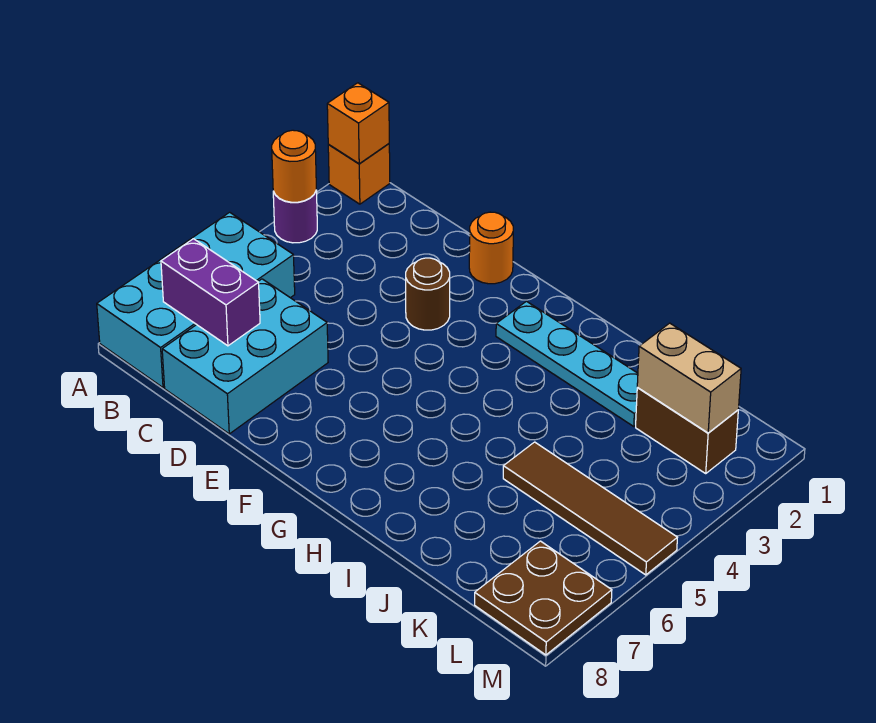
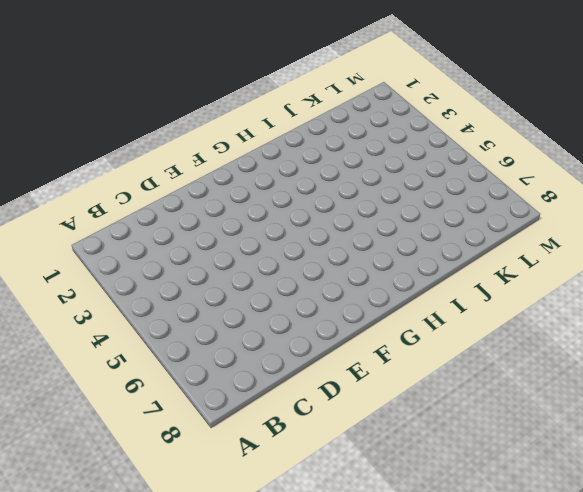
none -> orange brick A1 level 1
none -> purple round brick A3 level 1
none -> cyan brick A5:B8 level 1

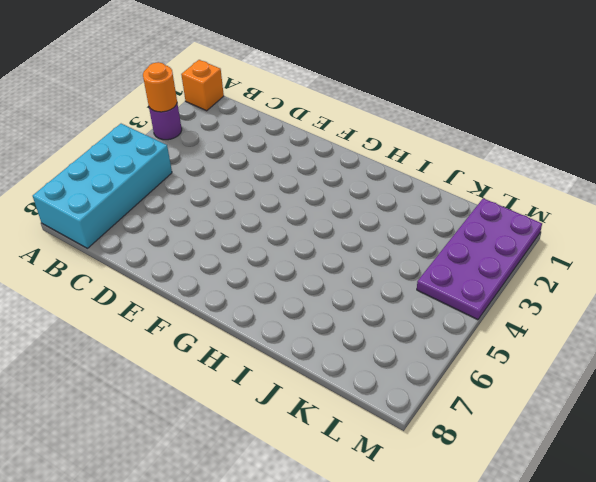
purple plate L1:M4 level 1 -> brown brick K2:L2 level 1
none -> cyan brick C6:D8 level 1
none -> orange round brick E1 level 1
none -> brown round brick E3 level 1

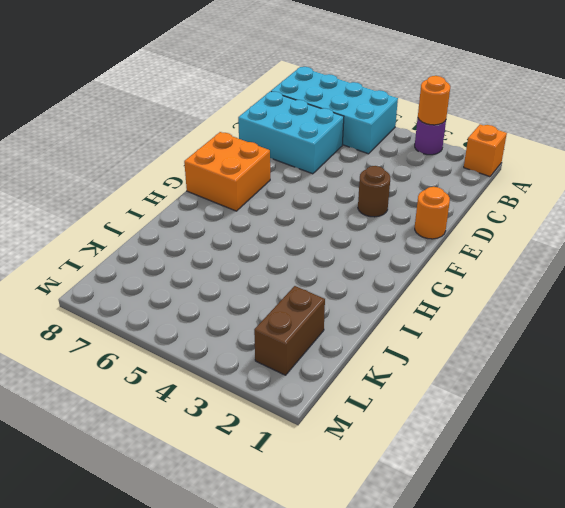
orange brick F7:G8 level 1 -> none
none -> cyan plate G2:J2 level 1
none -> brown tile J5:M5 level 1
none -> brown plate L7:M8 level 1

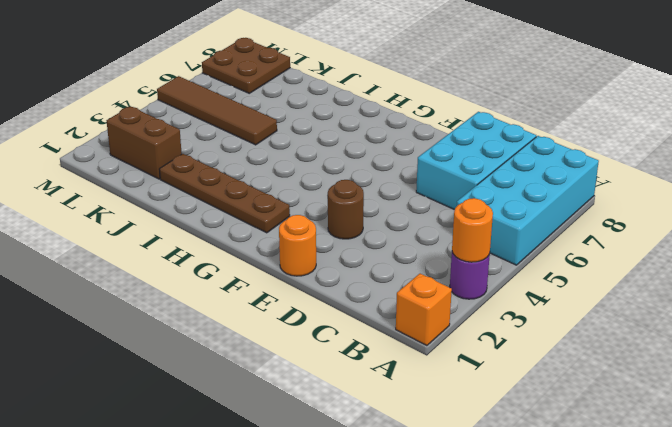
brown plate G2:J2 level 1 -> cyan plate G2:J2 level 1
none -> orange brick A1 level 2
none -> purple brick B7:C7 level 2
none -> tan brick K2:L2 level 2

